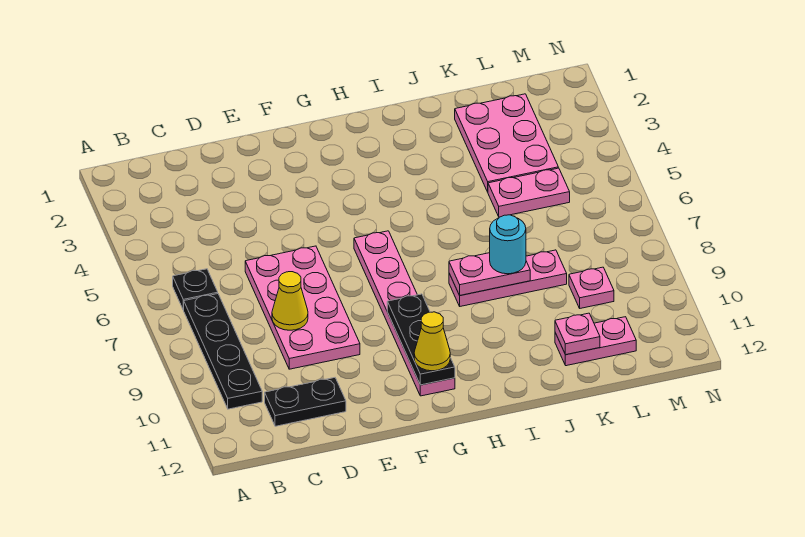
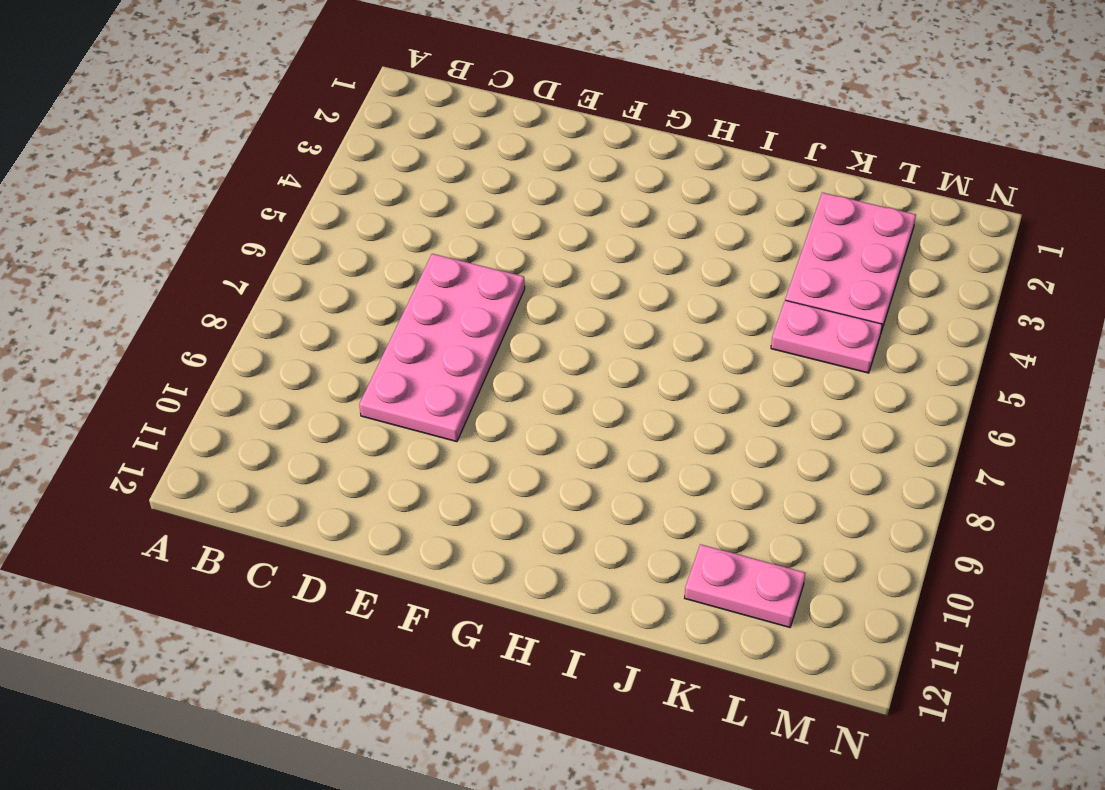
none -> black plate B6 level 1
none -> black plate B7:B10 level 1
none -> black plate C11:D11 level 1

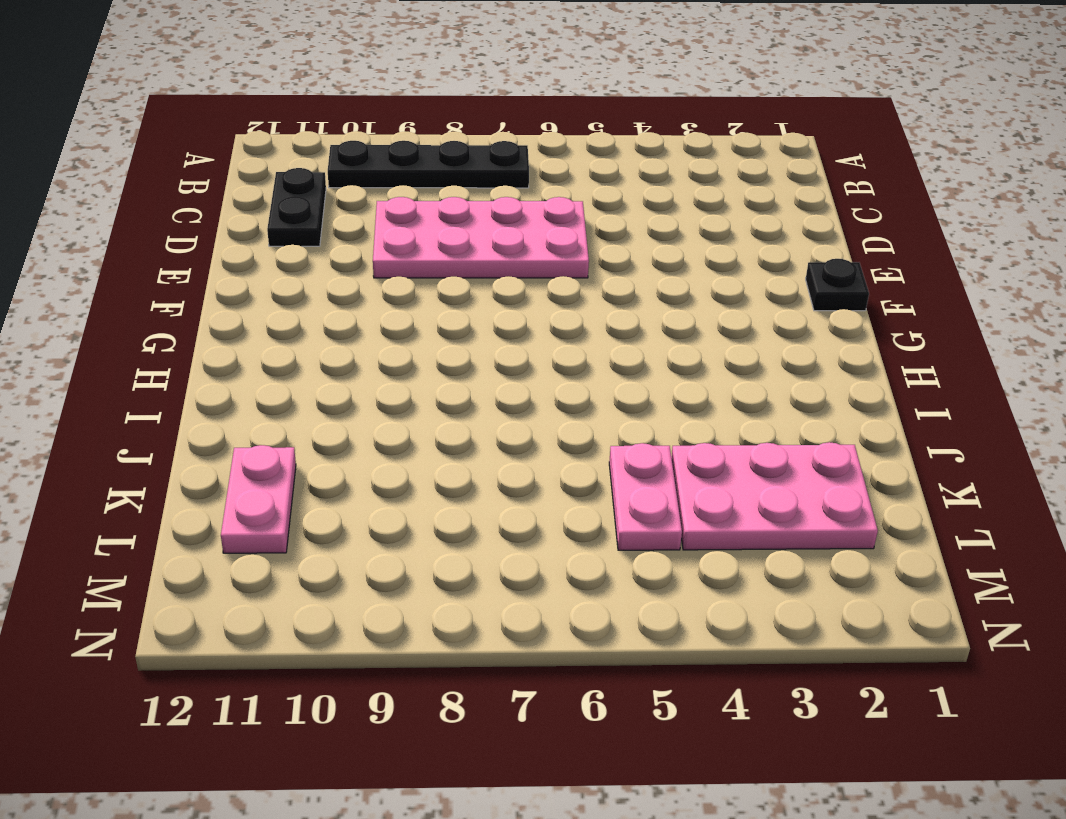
black plate F1 level 1 -> black plate B6 level 1
none -> pink plate G6:G11 level 1
none -> pink plate I8:K8 level 1
none -> pink plate L9 level 1

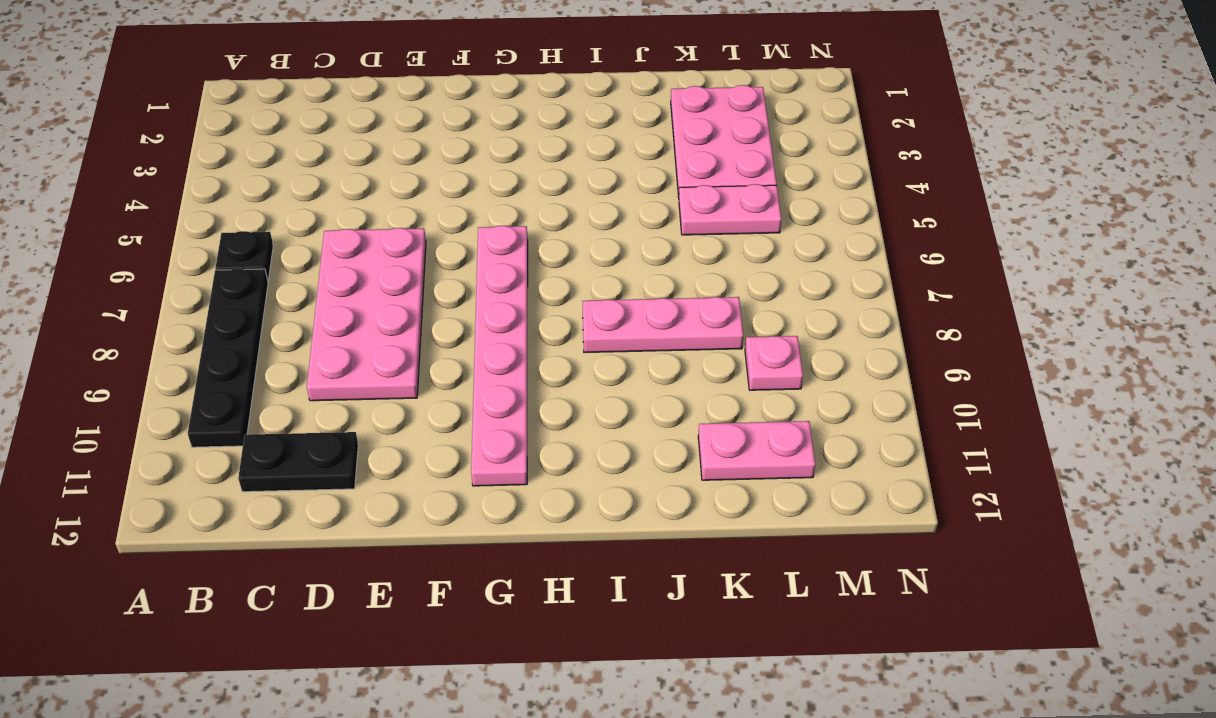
none -> yellow cone D8 level 2
none -> black plate G9:G11 level 2
none -> pink plate I8:J8 level 2

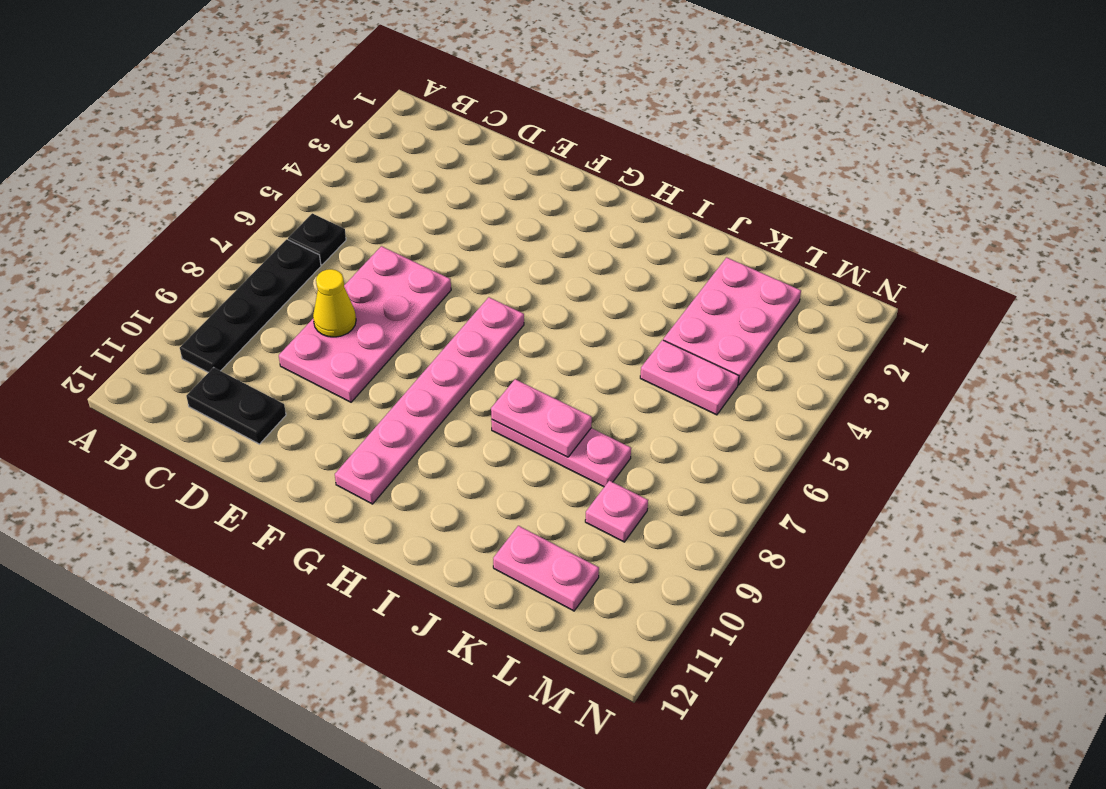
none -> black plate G9:G11 level 2
none -> pink plate K11 level 2
none -> yellow cone G11 level 3

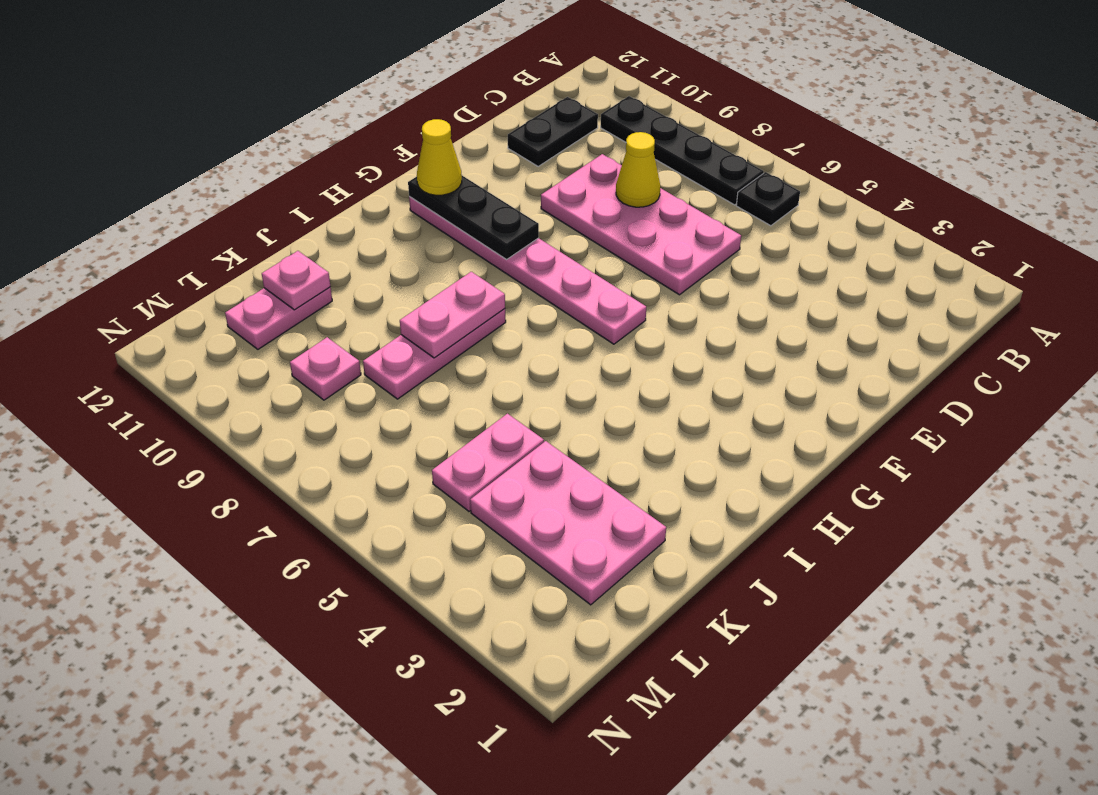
none -> cyan round brick J8 level 3

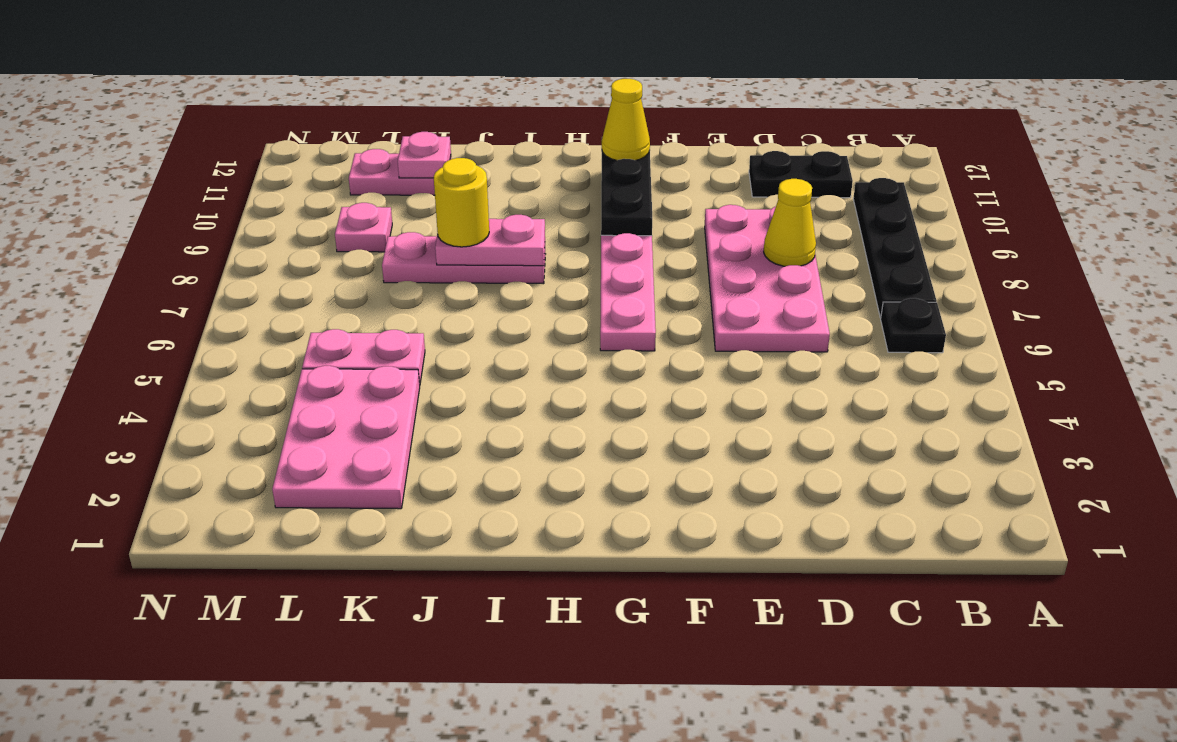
yellow round brick J8 level 3 -> cyan round brick J8 level 3

